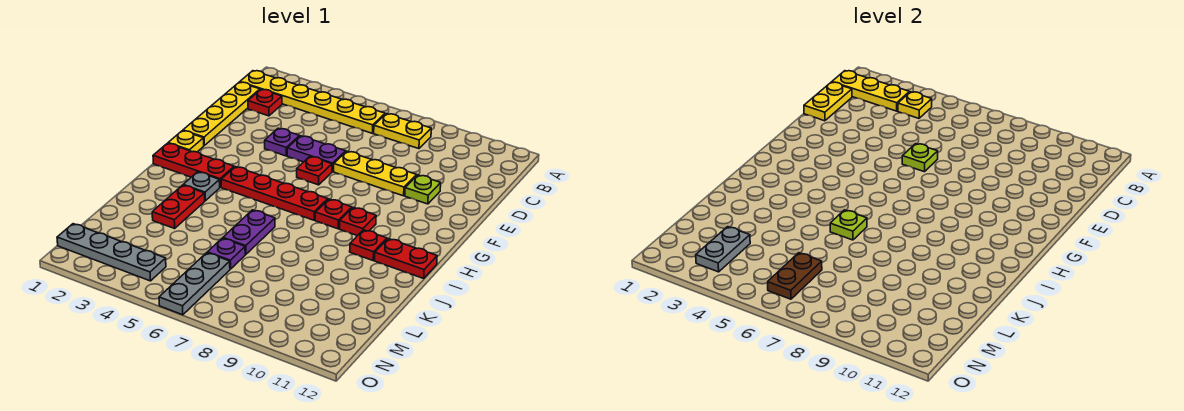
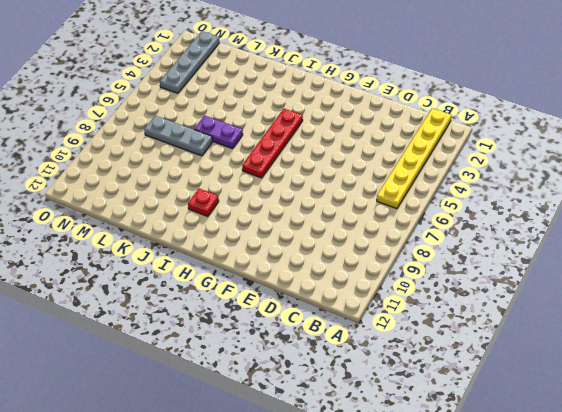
grey plate K7:M7 level 1 -> grey plate M6:O6 level 1
none -> yellow plate B7:B8 level 1
none -> yellow plate C1:F1 level 1
none -> red plate C2 level 1

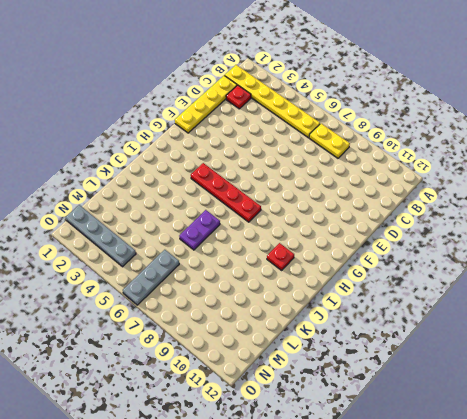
none -> purple plate E4 level 1
none -> purple plate E5:E6 level 1
none -> yellow plate E7:E9 level 1

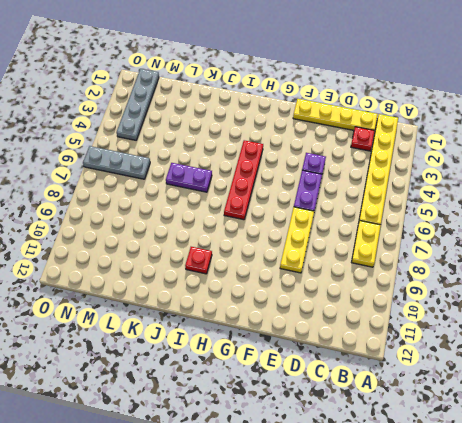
none -> lime plate E10 level 1
none -> red plate F6 level 1
none -> yellow plate G1 level 1

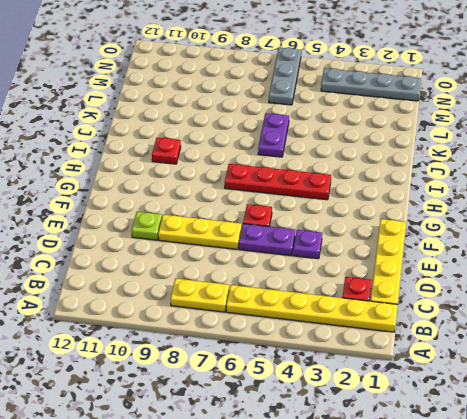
none -> yellow plate G1 level 1
none -> red plate H1:H3 level 1
none -> red plate H8 level 1

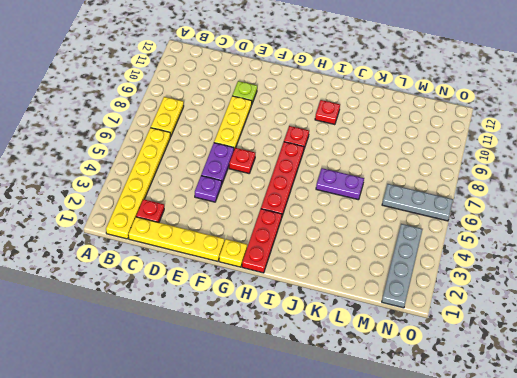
none -> red plate H9 level 1
none -> grey plate I3 level 1
none -> red plate I11:I12 level 1

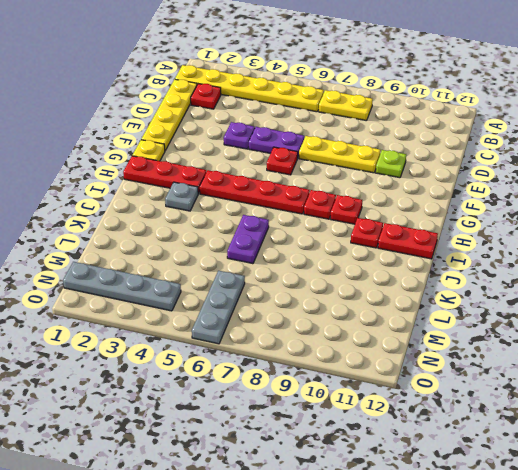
none -> red plate J3:K3 level 1
none -> purple plate L6 level 1
none -> yellow plate B1:B3 level 2

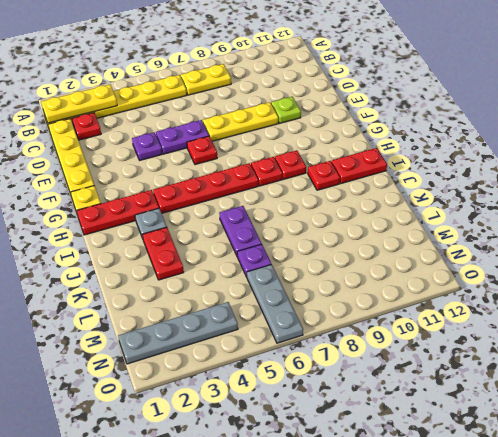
none -> yellow plate B4 level 2
none -> yellow plate C1:D1 level 2
none -> lime plate E6 level 2

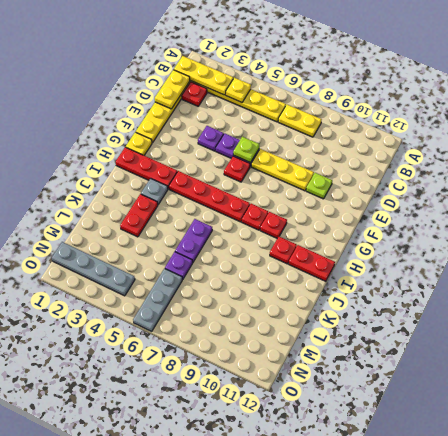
none -> lime plate J6 level 2
none -> grey plate M3:N3 level 2
none -> brown plate M6:N6 level 2

